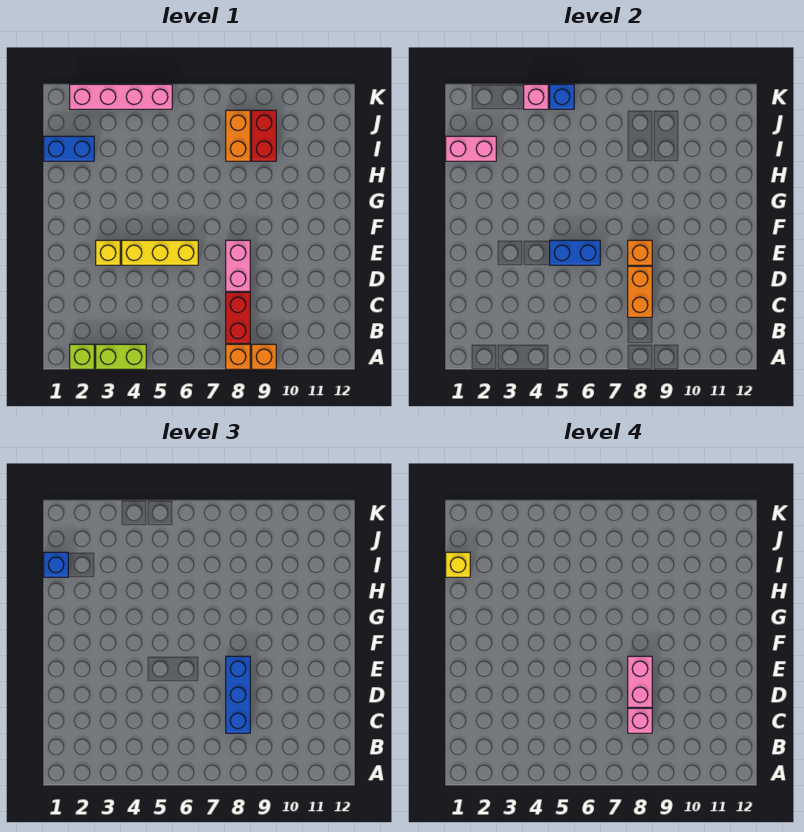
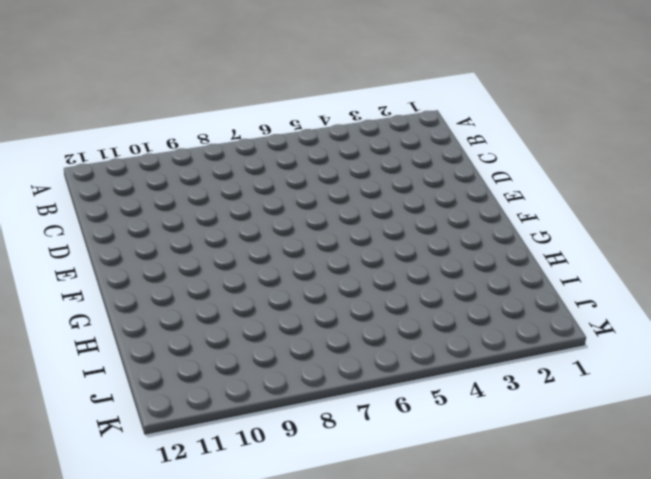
none -> lime brick A2 level 1
none -> lime brick A3:A4 level 1
none -> orange brick A8 level 1

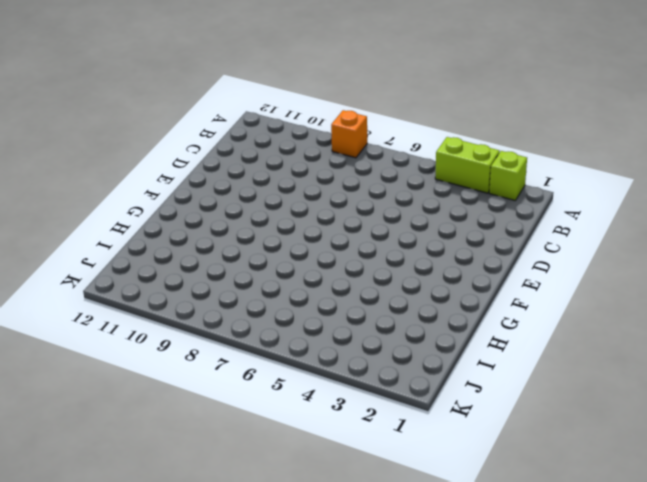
none -> orange brick A9 level 1
none -> red brick B8:C8 level 1
none -> pink brick D8:E8 level 1

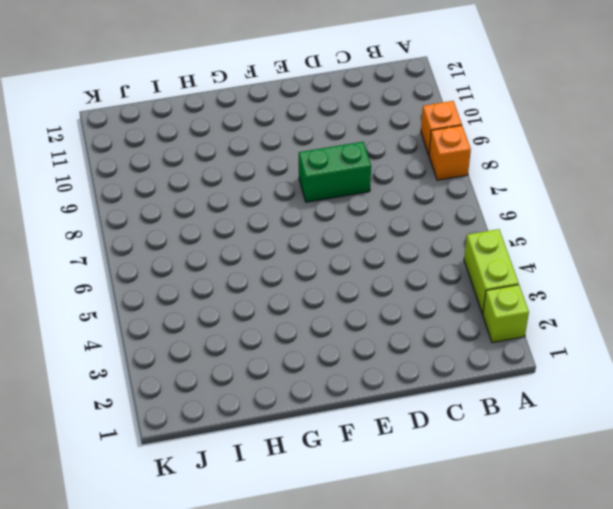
green brick D8:E8 level 1 -> pink brick D8:E8 level 1
none -> red brick B8:C8 level 1
none -> yellow brick E3 level 1
none -> yellow brick E4:E6 level 1

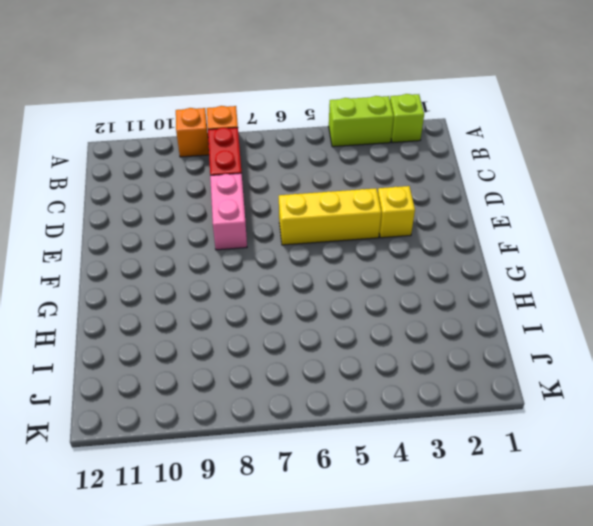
none -> blue brick I1:I2 level 1
none -> orange brick I8:J8 level 1
none -> red brick I9:J9 level 1

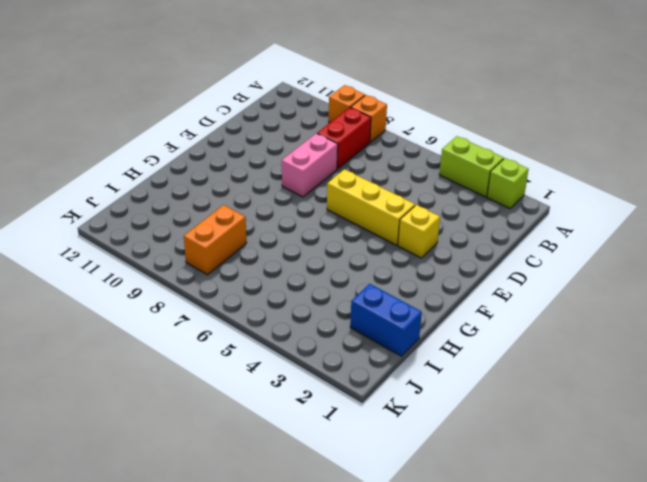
none -> red brick I9:J9 level 1
none -> pink brick K2:K5 level 1
none -> orange brick C8:D8 level 2

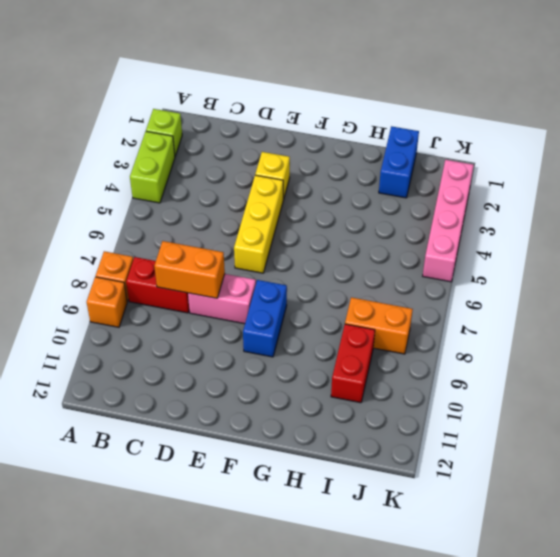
blue brick F8:F9 level 1 -> blue brick E5:E6 level 2
red brick I9:I10 level 1 -> red brick I9:J9 level 1
none -> orange brick E8 level 2
none -> pink brick I1:I2 level 2
none -> pink brick K4 level 2

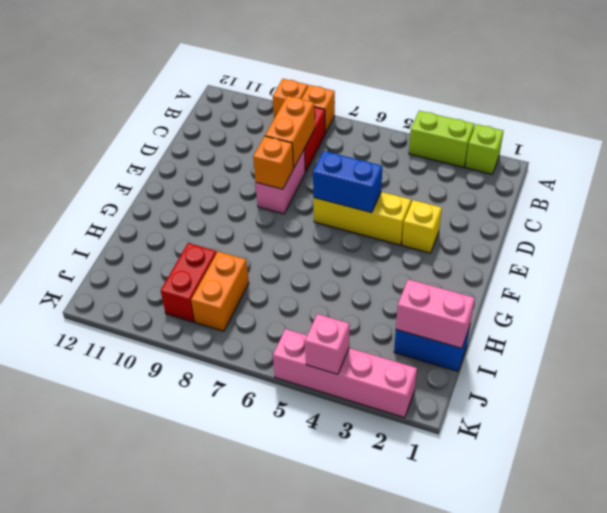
none -> blue brick K5 level 2
none -> blue brick C8:E8 level 3
none -> blue brick I1 level 3

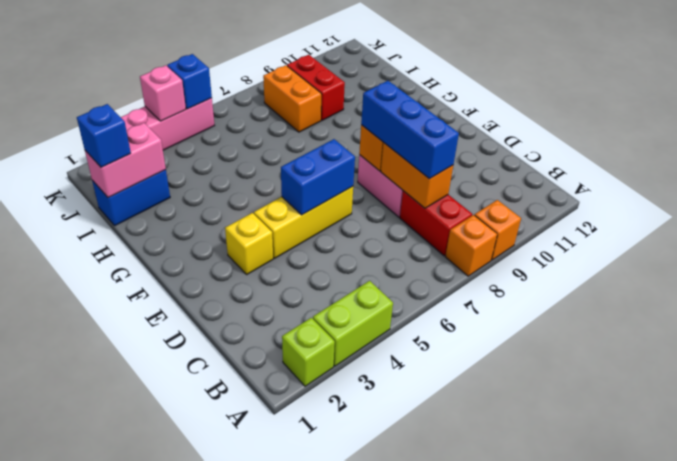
none -> pink brick C8 level 4
none -> pink brick D8:E8 level 4
none -> yellow brick I1 level 4

